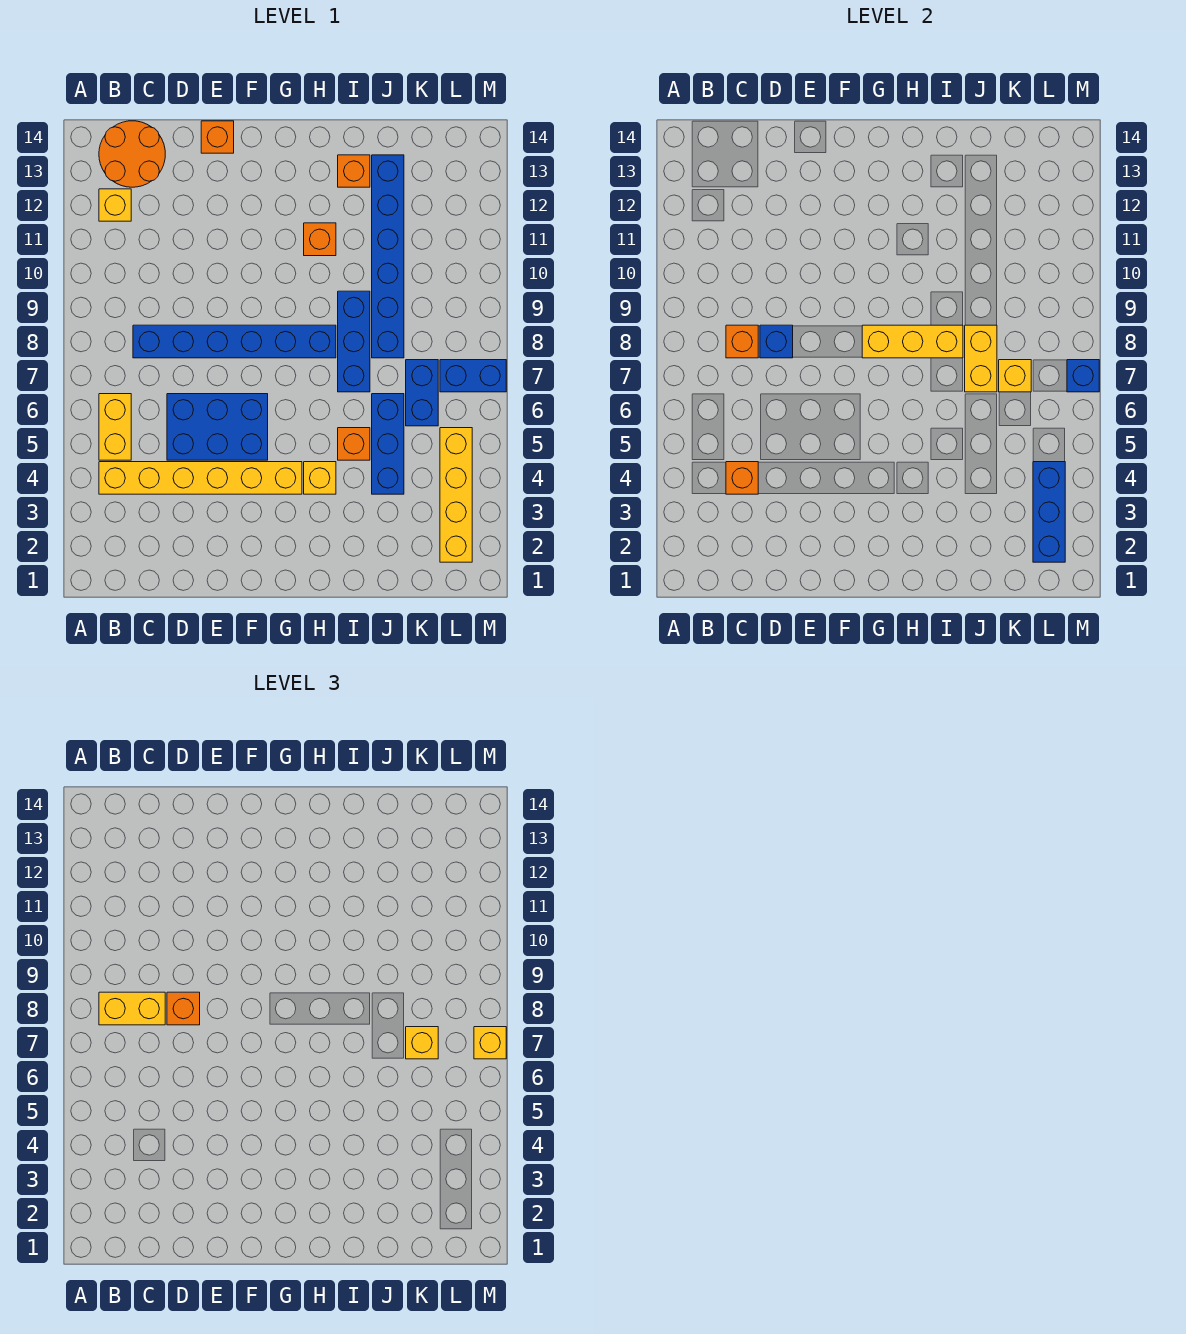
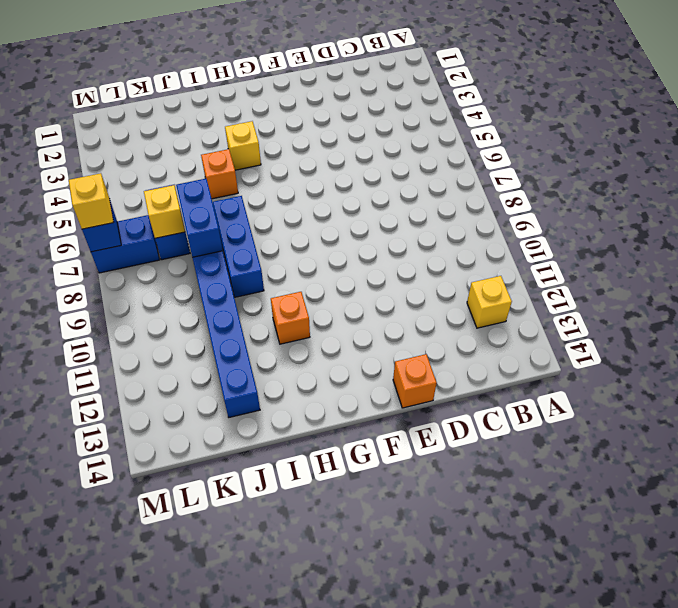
blue brick J7:J8 level 2 -> yellow brick J7:J8 level 2
none -> yellow brick B4:G4 level 1
none -> yellow brick B5:B6 level 1
none -> orange round brick B13:C14 level 1

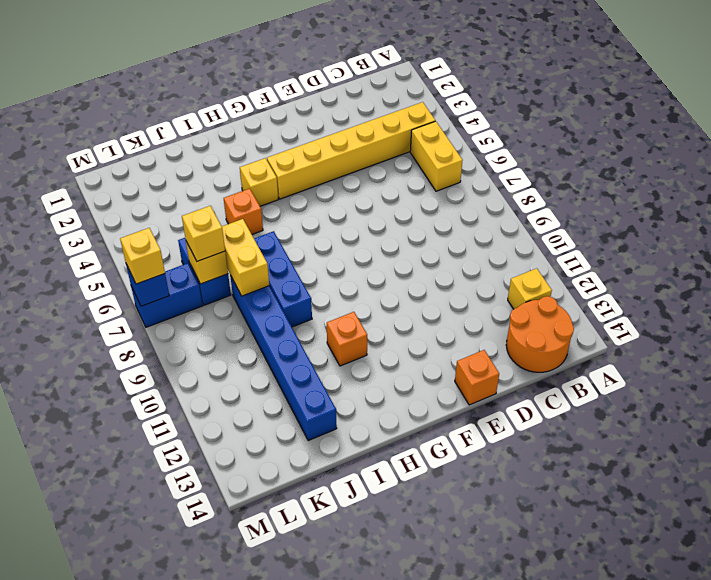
none -> blue brick C8:H8 level 1
none -> blue brick D5:F6 level 1
none -> orange brick I13 level 1

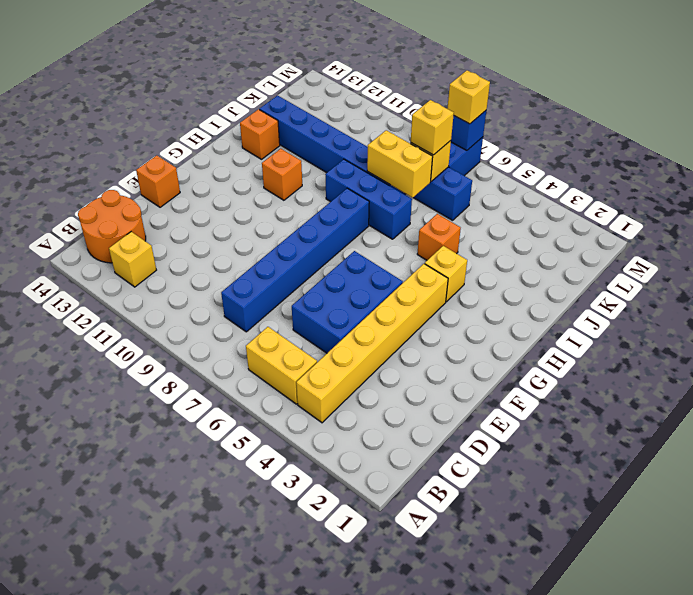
none -> blue brick J4:J6 level 1
none -> yellow brick L2:L5 level 1
none -> orange brick C4 level 2

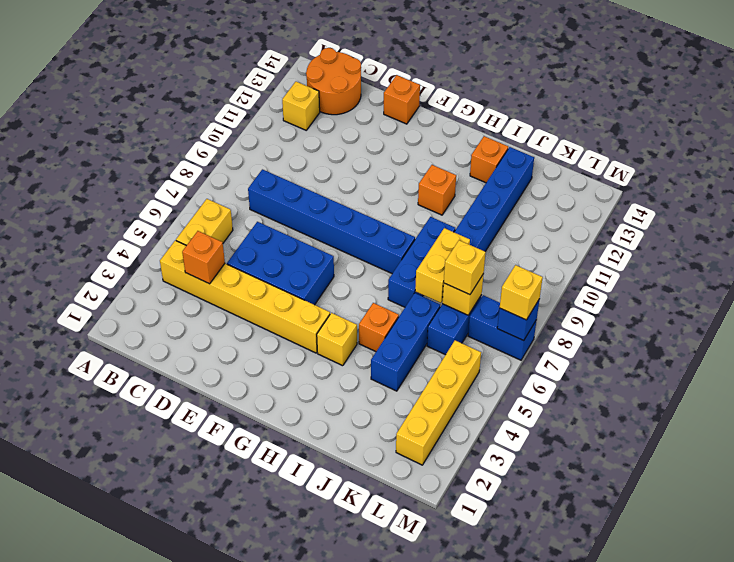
none -> orange brick C8 level 2
none -> blue brick D8 level 2
none -> yellow brick G8:I8 level 2

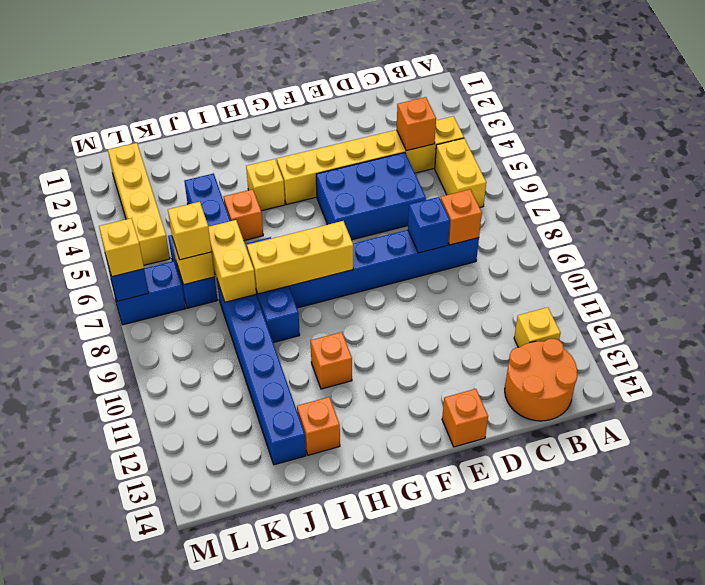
none -> blue brick L2:L4 level 2
none -> yellow brick B8:C8 level 3
none -> orange brick D8 level 3

